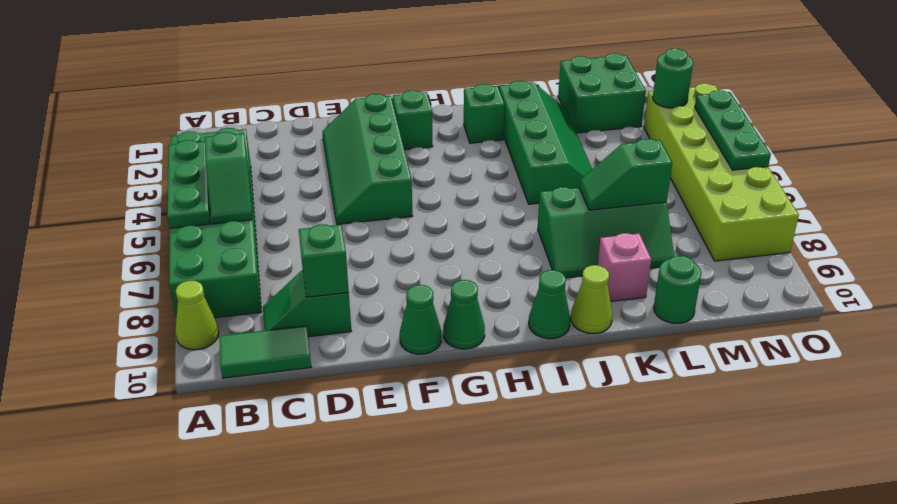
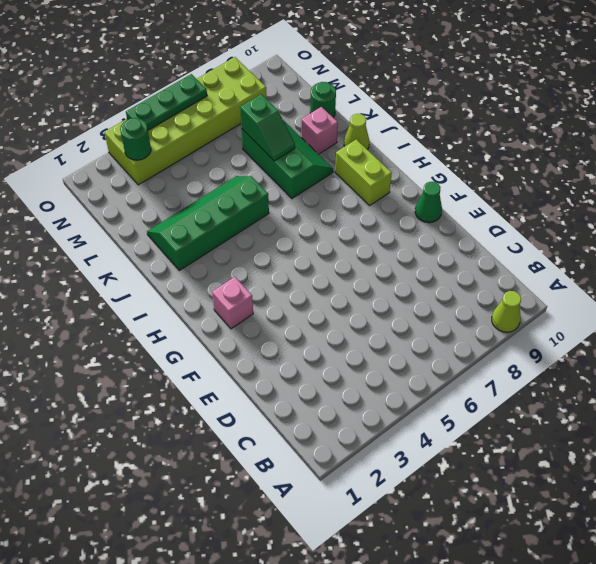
pink brick G2 level 1 -> green brick G2 level 1
lime brick H9:I9 level 1 -> none
none -> green brick A3:B8 level 1
none -> green tile B10:C10 level 1
none -> green slope C9:D9 level 1 top D

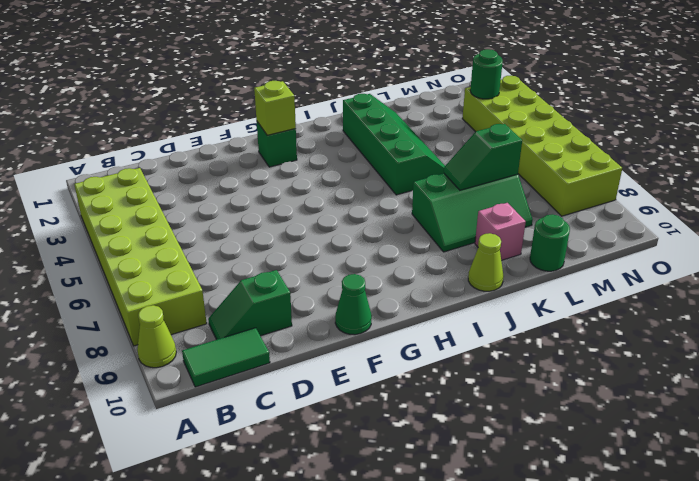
lime brick A3:B8 level 1 -> green brick A3:B8 level 1
lime brick G2 level 2 -> none
none -> green slope E2:F5 level 1 top F
none -> green cone G10 level 1
none -> green brick I2 level 1

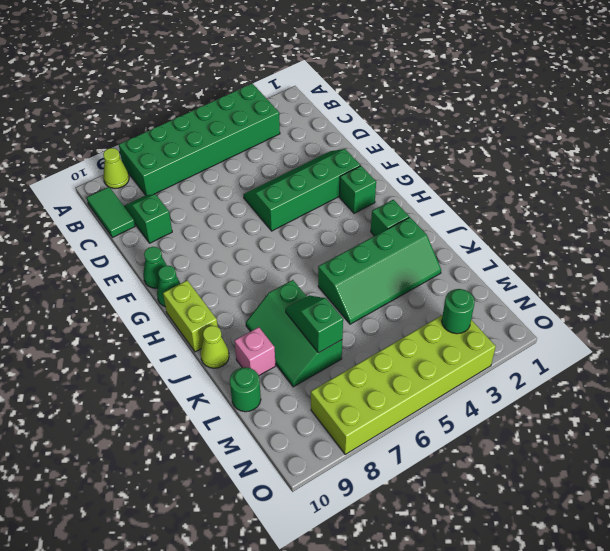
lime brick H10:I10 level 1 -> green cone I10 level 1
none -> green brick L1:M2 level 1
none -> green plate A4:A6 level 2
none -> green slope B5:B6 level 2 top 5

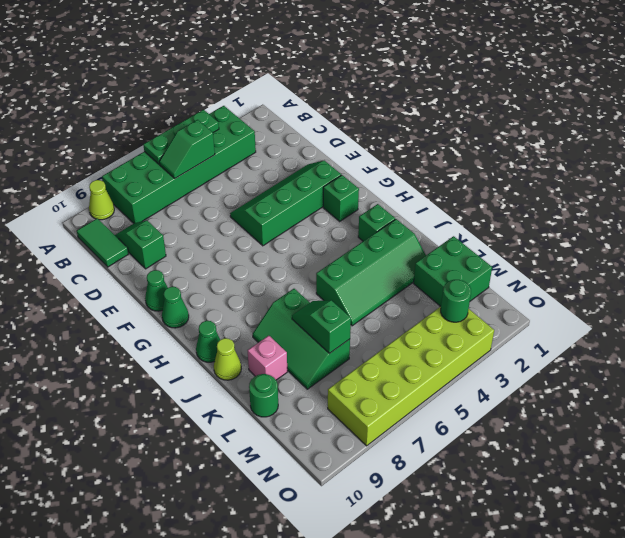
none -> green brick D9 level 2
none -> green plate O4:O6 level 2

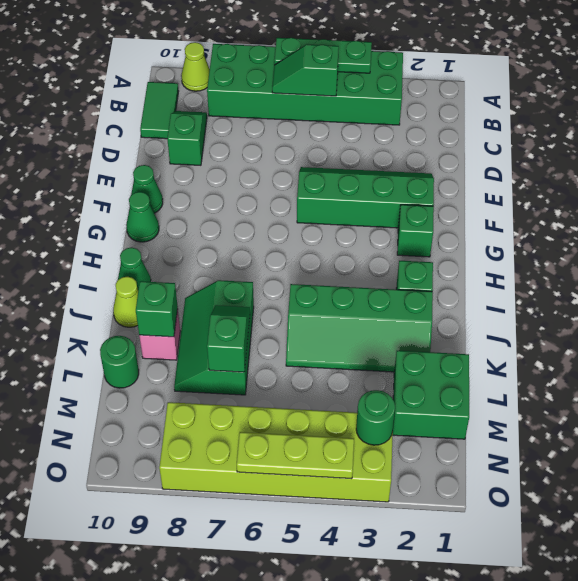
green brick K9 level 2 -> green brick D9 level 2
lime plate O4:O6 level 2 -> green plate O4:O6 level 2

